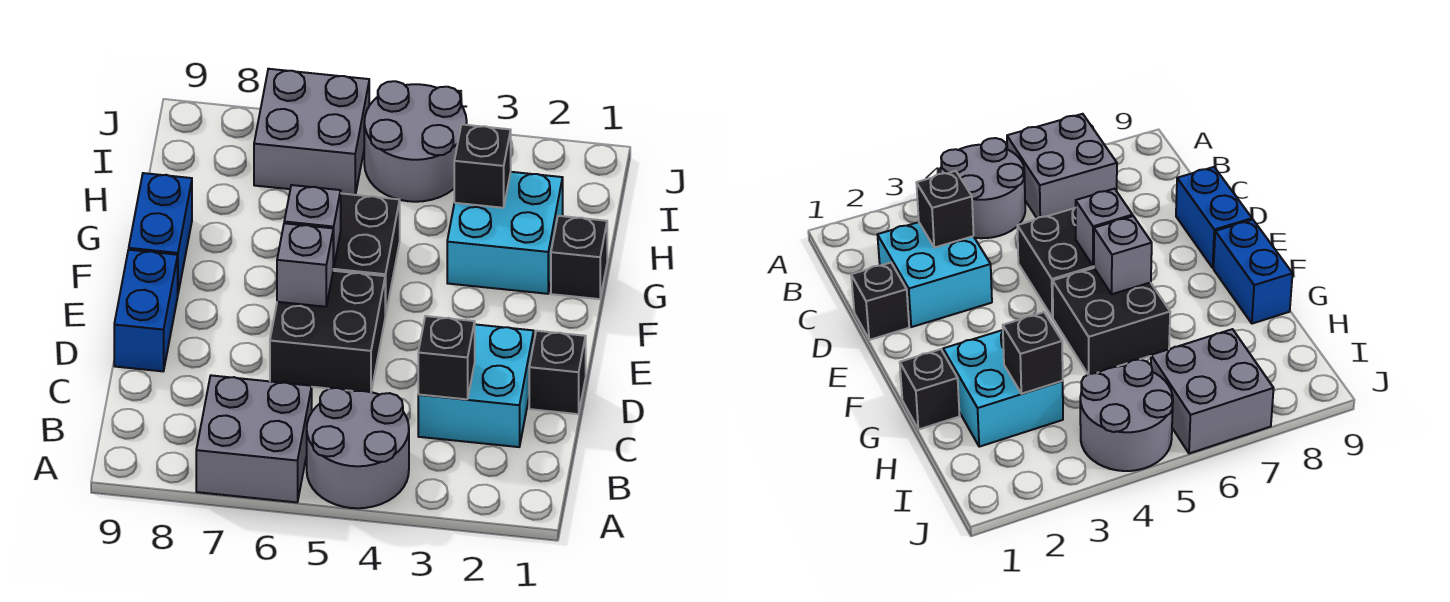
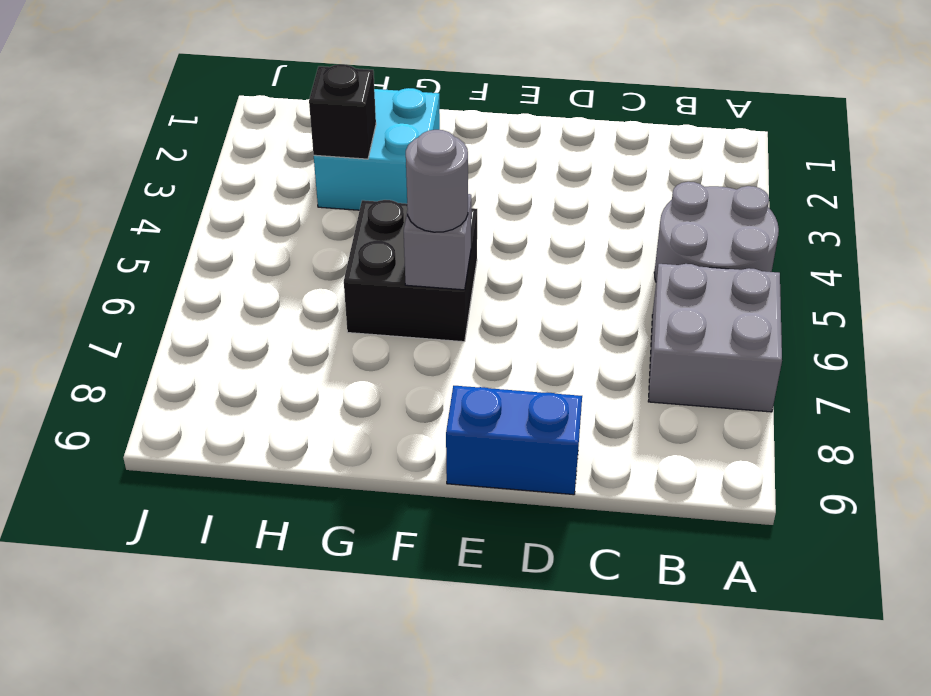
grey round brick F6 level 3 -> none
none -> cyan brick C2:D3 level 1
none -> black brick D1 level 1
none -> black brick D5:E6 level 1

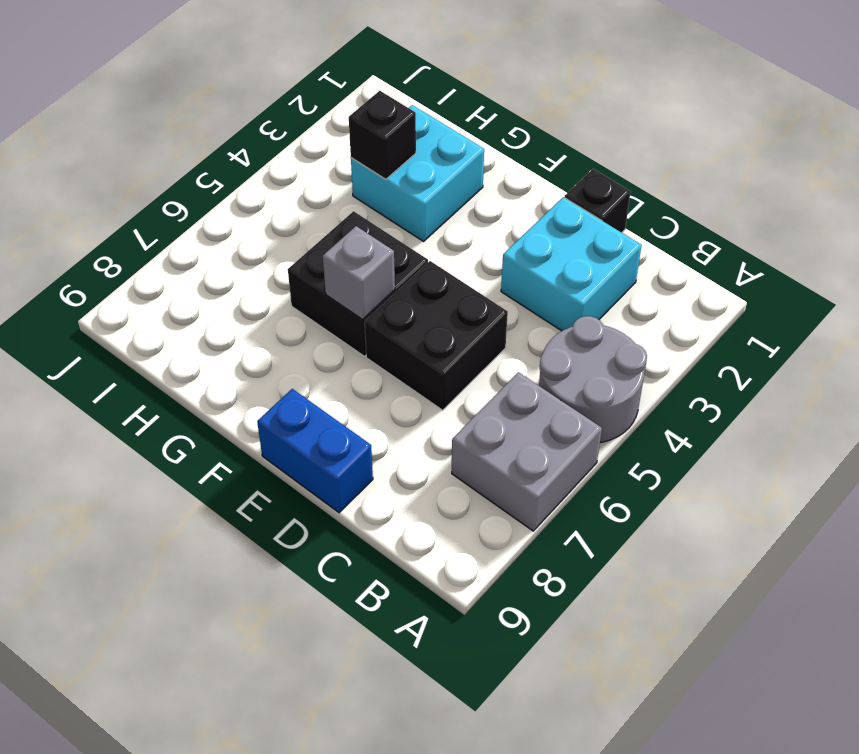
none -> blue brick F9:G9 level 1
none -> black brick G1 level 1
none -> grey round brick I4:J5 level 1

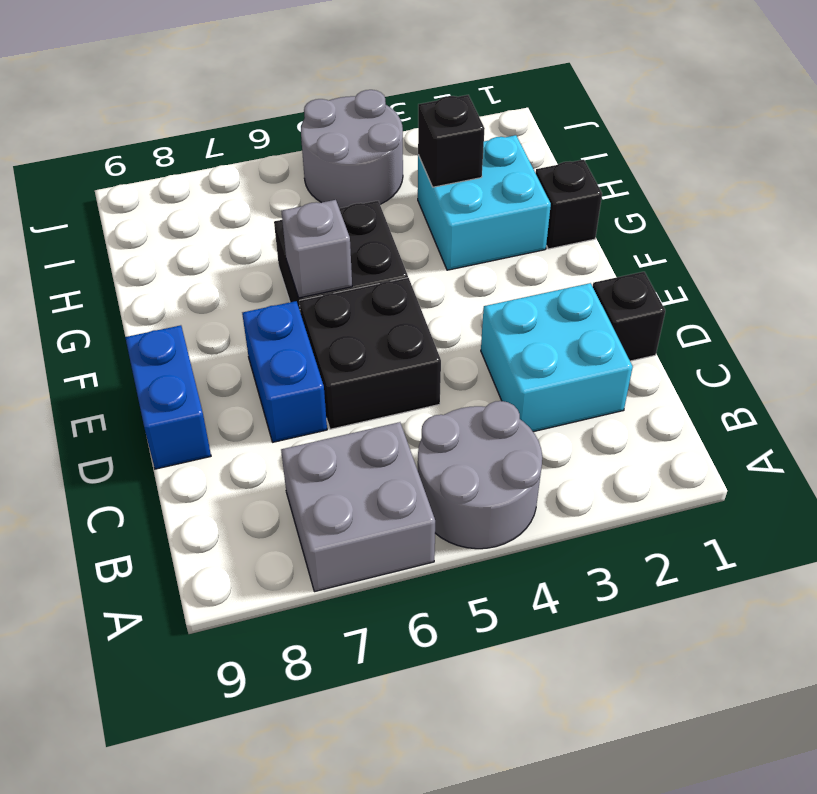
blue brick D7:E7 level 1 -> blue brick F9:G9 level 1
none -> grey brick I6:J7 level 1
none -> black brick C3 level 2
none -> grey brick E6 level 2

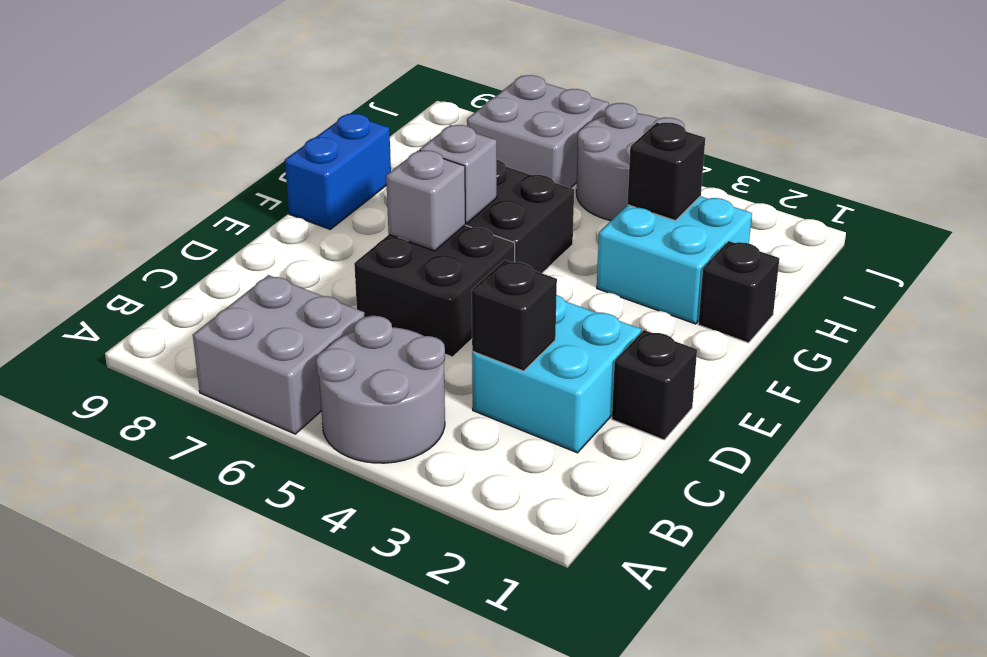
none -> blue brick D9:E9 level 1

